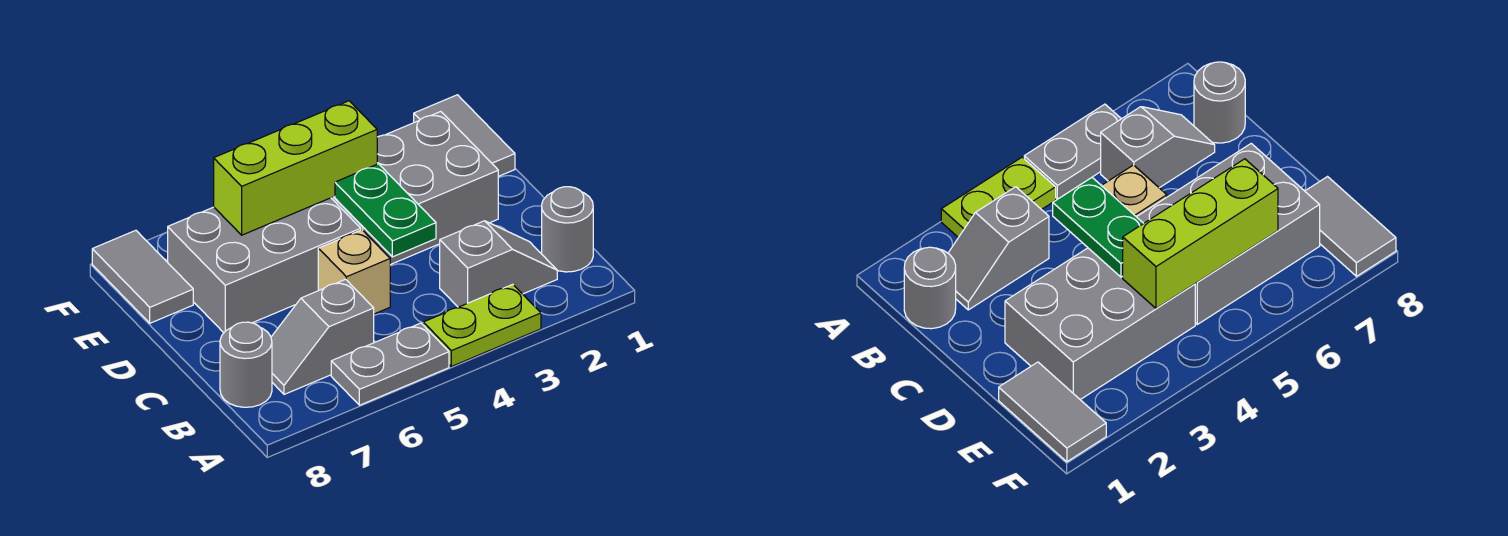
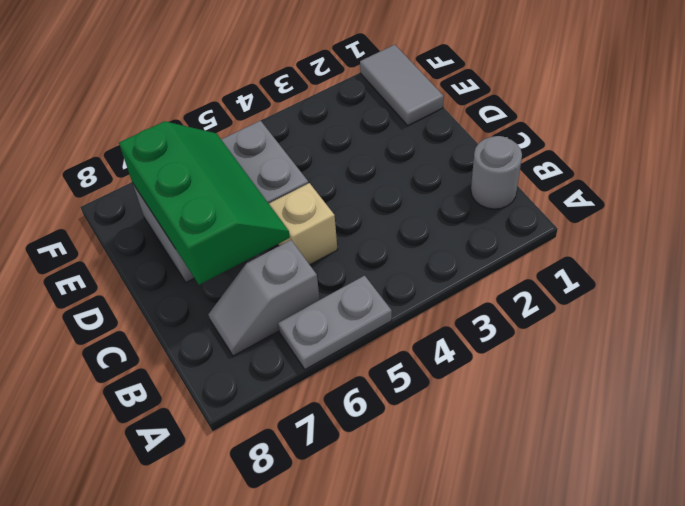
green slope C6:E7 level 2 top 7 -> lime brick E4:E6 level 2
none -> lime plate A3:A4 level 1
none -> grey slope B2:B3 level 1 top 3
none -> grey round brick B8 level 1

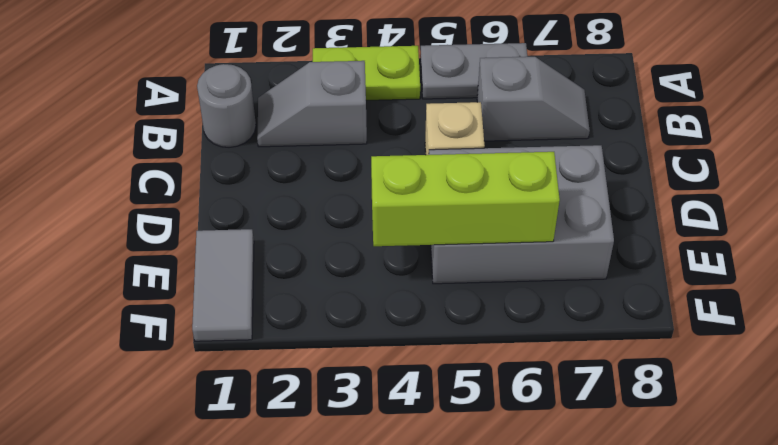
none -> grey round brick B8 level 1
none -> grey brick D2:E4 level 1
none -> grey tile E8:F8 level 1

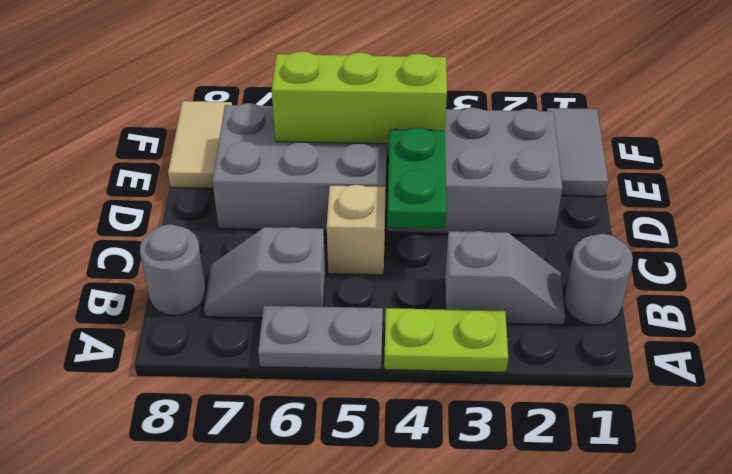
tan tile E8:F8 level 1 -> grey tile E8:F8 level 1

